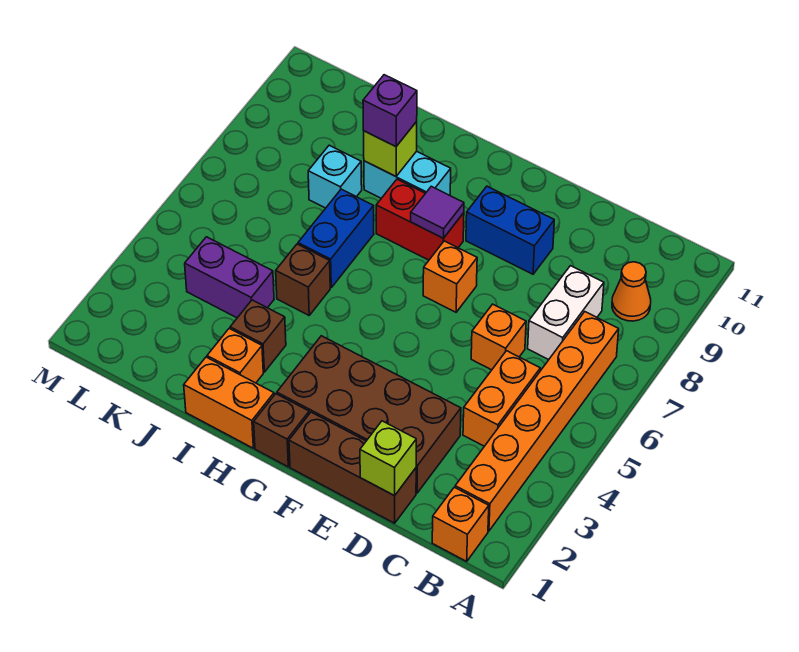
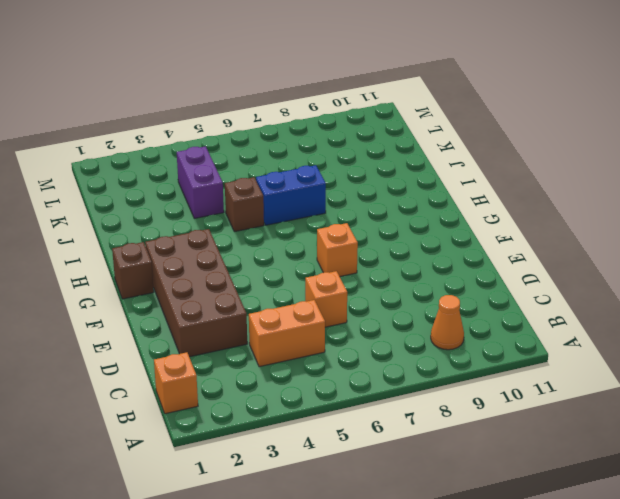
none -> orange brick B2:B7 level 1
none -> white brick C7:C8 level 1
none -> brown brick D1:F1 level 1

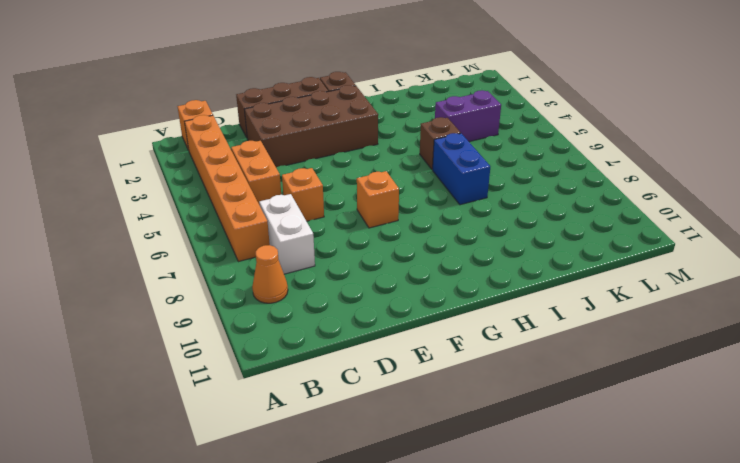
none -> blue brick E9:F9 level 1
none -> red brick G8:H8 level 1
none -> orange brick H1:I1 level 1

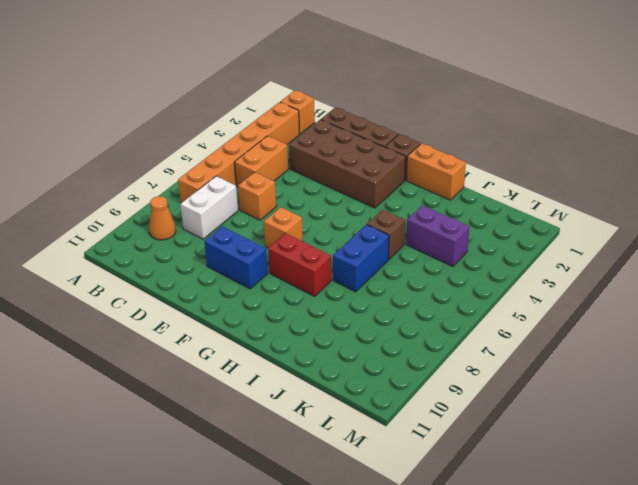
none -> cyan brick H9:I9 level 1
none -> orange brick I2 level 1
none -> brown brick I3 level 1

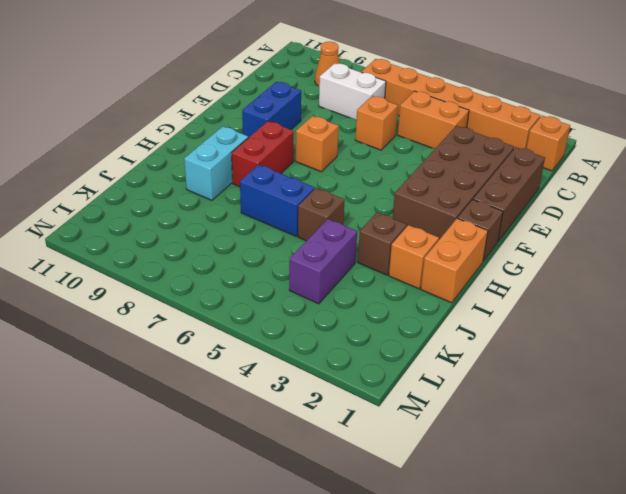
none -> cyan brick J8 level 1
none -> lime brick D1 level 2
none -> purple tile G8 level 2

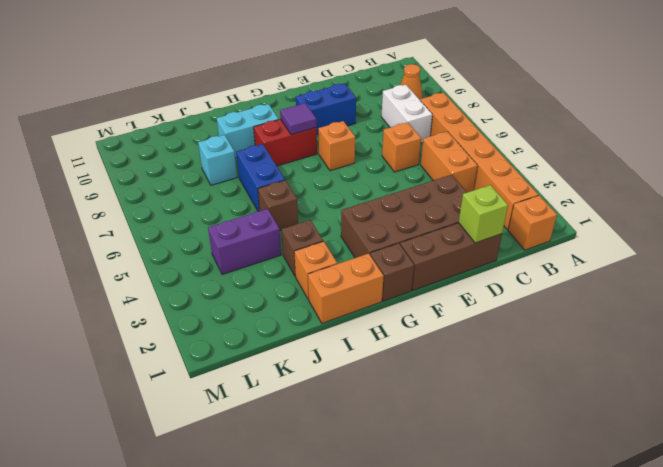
none -> lime brick I9 level 2
none -> purple brick I9 level 3

